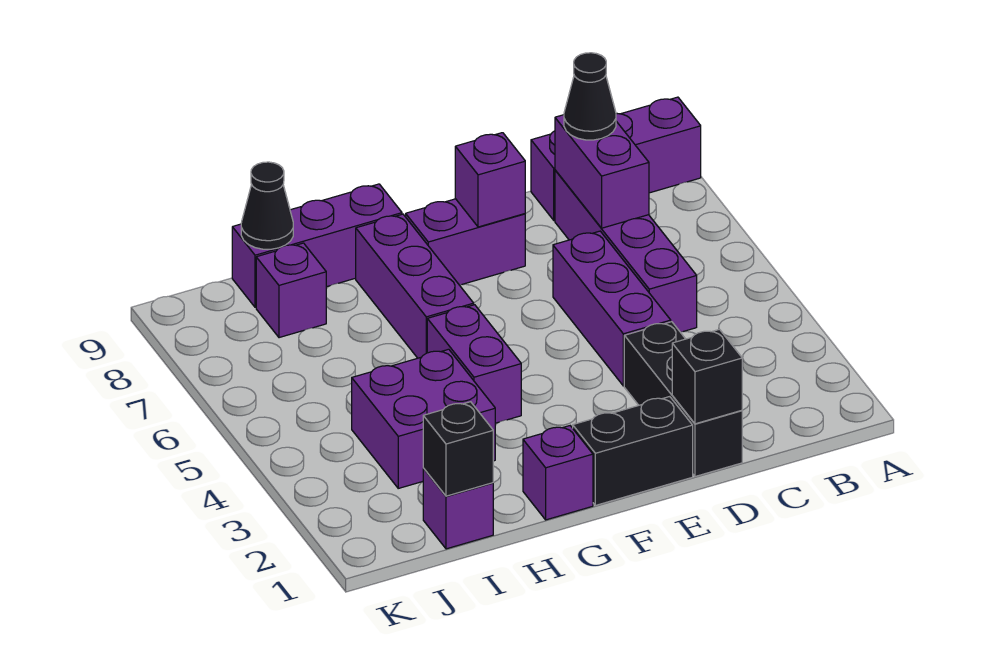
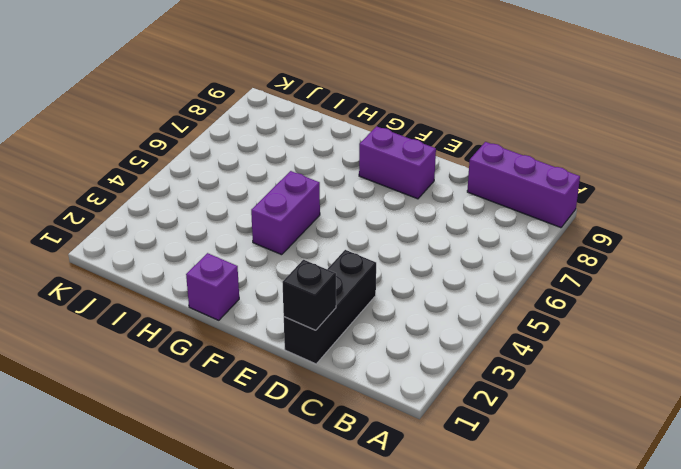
none -> purple brick C5:C8 level 1
none -> purple brick D4:D6 level 1
none -> black brick E1:F1 level 1

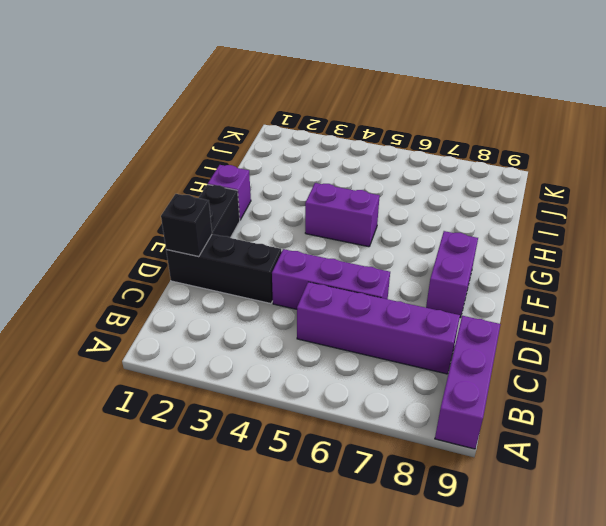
none -> purple brick G6:G8 level 1
none -> purple brick G9:I9 level 1
none -> purple brick H3:I4 level 1

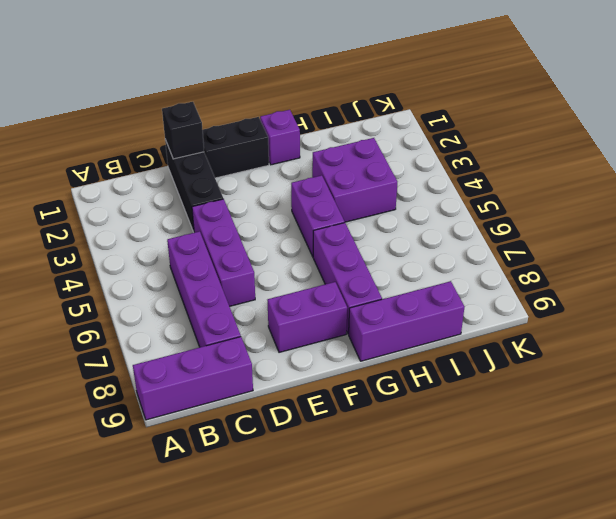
none -> purple brick I1 level 1
none -> purple brick I8 level 1
none -> purple brick C7:C8 level 2

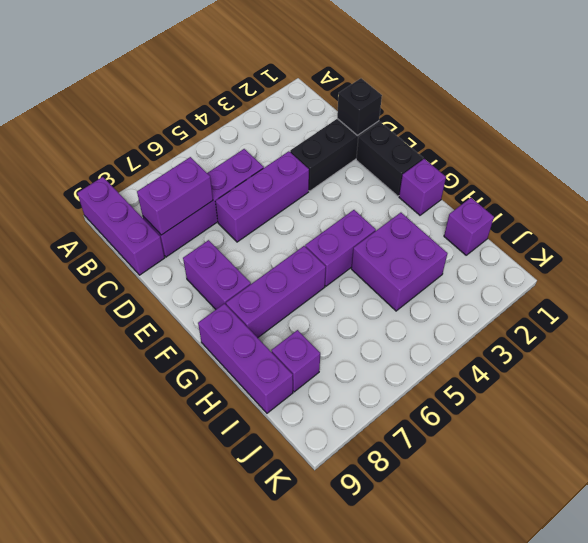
none -> purple brick E8 level 2
none -> black brick I1 level 2
none -> black cone I9 level 2

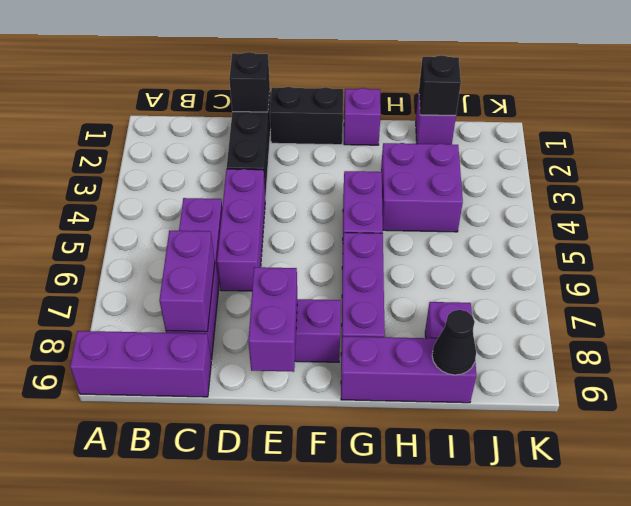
purple brick E8:E9 level 2 -> purple brick E8 level 2
none -> black cone C8 level 3

